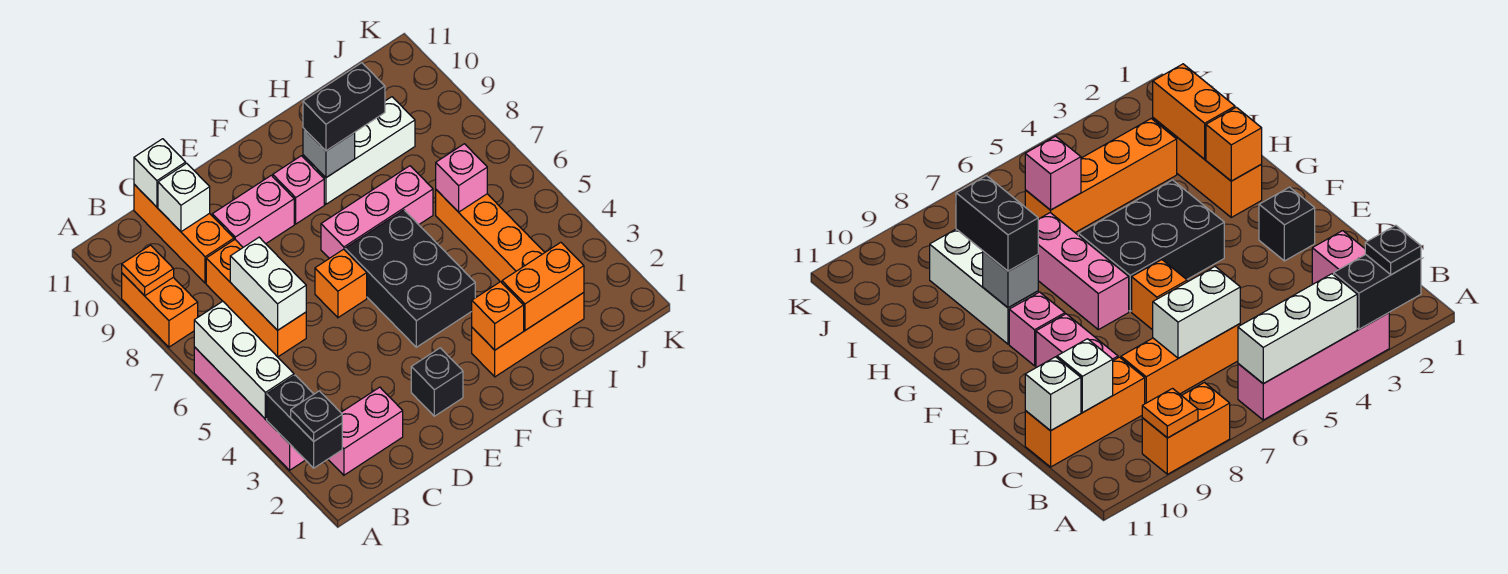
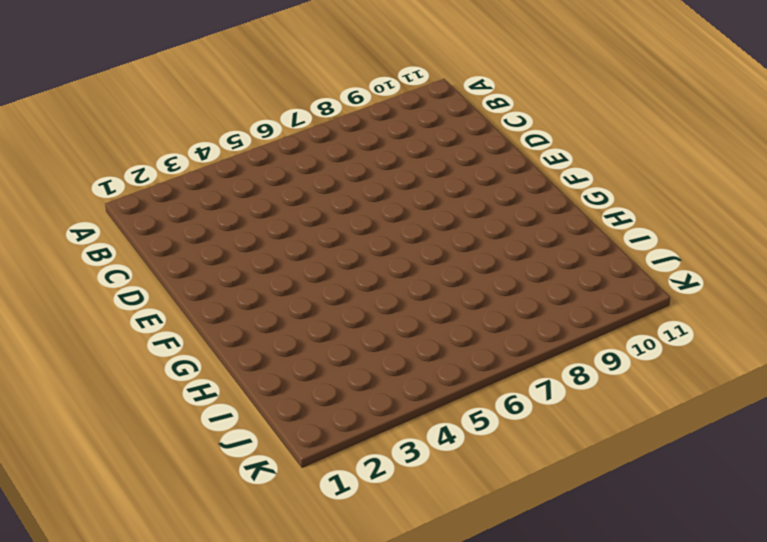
none -> pink brick A3:A6 level 1
none -> orange brick A8:A9 level 1
none -> pink brick B2:C2 level 1

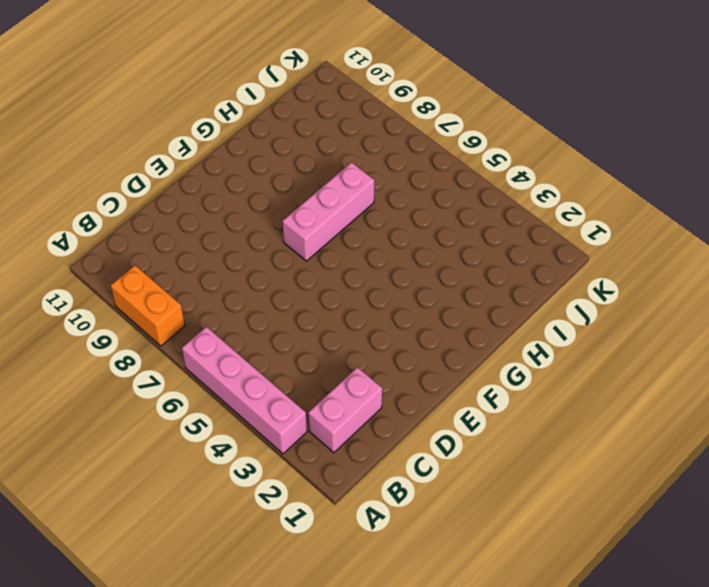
none -> orange brick C6:C8 level 1
none -> orange brick C9:C11 level 1
none -> pink brick D9:E9 level 1

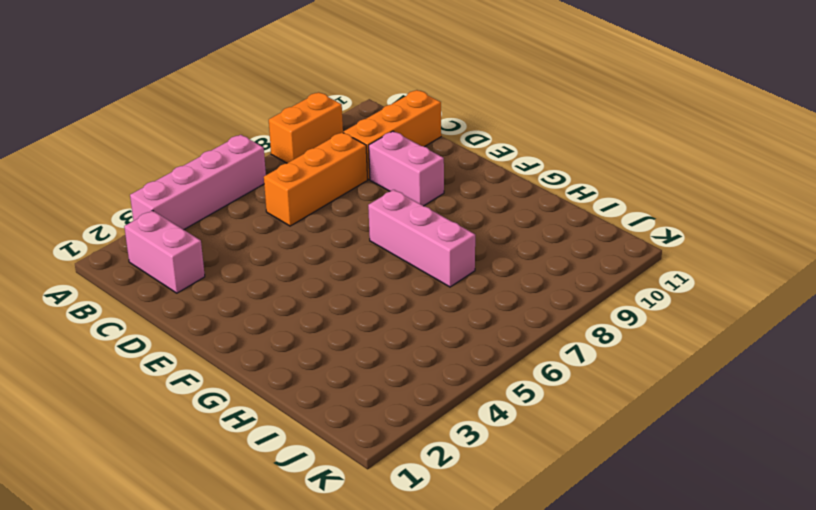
none -> black brick E2 level 1
none -> orange brick E6 level 1
none -> black brick F4:G6 level 1

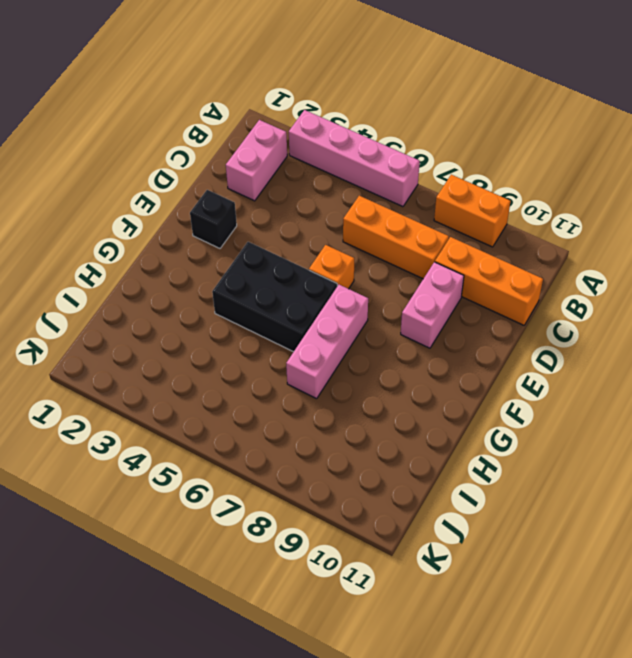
none -> pink brick F9 level 1
none -> orange brick G2:I2 level 1
none -> white brick G9:I9 level 1

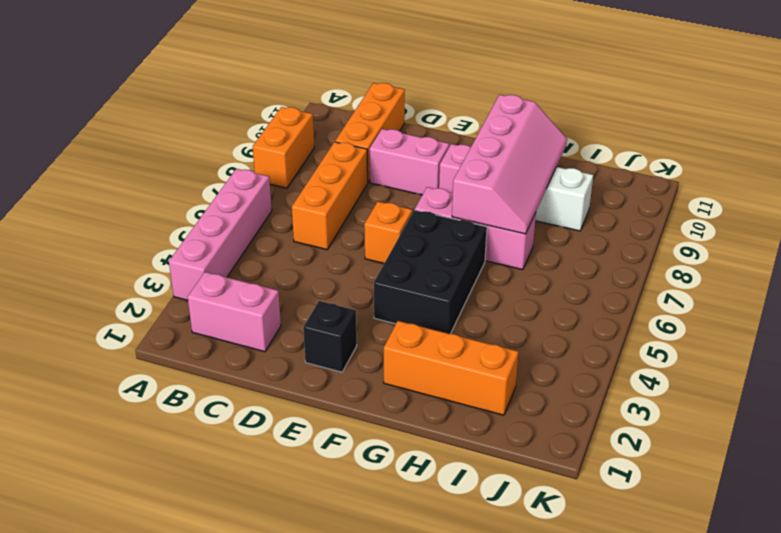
pink slope G7:H10 level 2 top G -> grey brick G9 level 2
none -> orange brick I3:I6 level 1
none -> black brick A2:A3 level 2
none -> white brick A4:A6 level 2

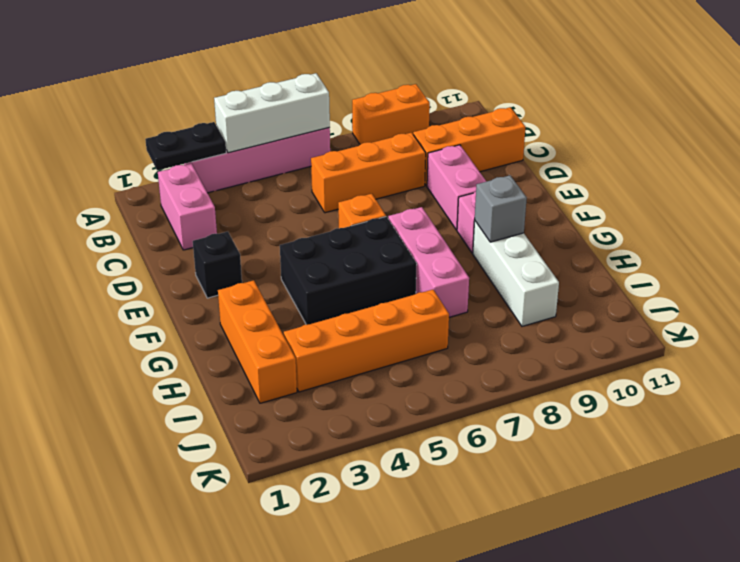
black plate A2:A3 level 2 -> black brick A2:A3 level 2
none -> orange plate A9 level 2
none -> white brick C6:C7 level 2
none -> white brick C10 level 2

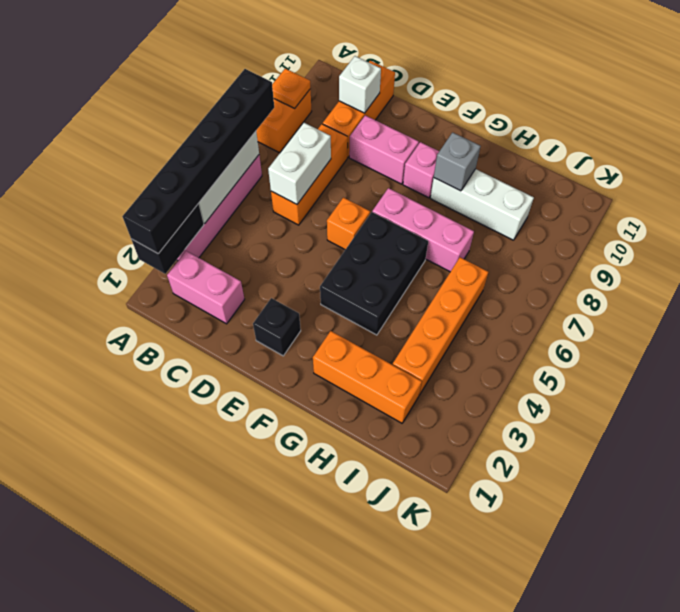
black brick A2:A7 level 3 -> black plate A2 level 3
none -> white brick C11 level 2
none -> orange brick G2 level 2
none -> orange brick H2:I2 level 2

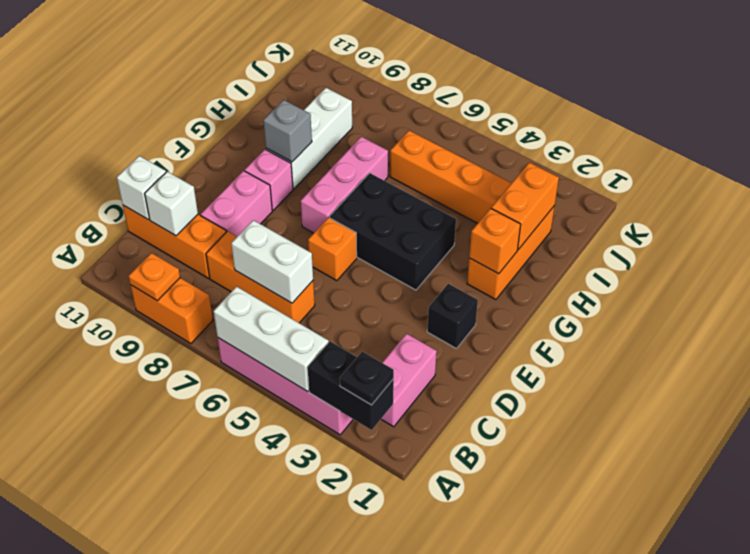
none -> pink brick I6 level 2
none -> black brick G9:H9 level 3

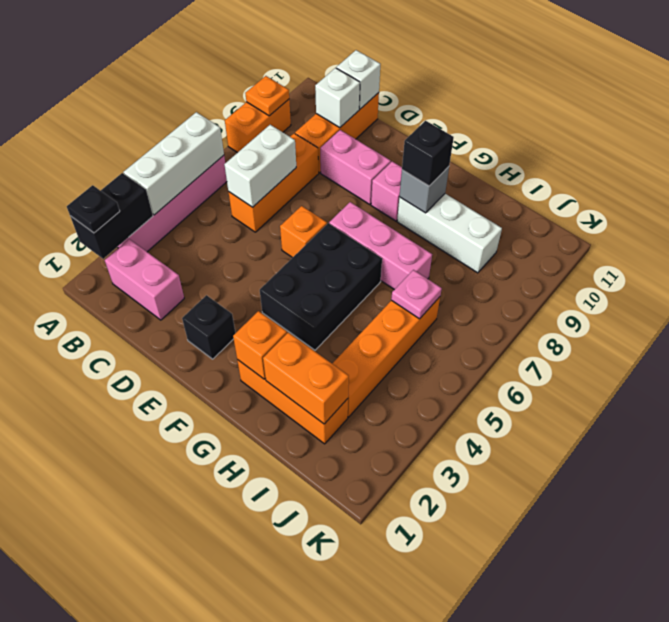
black brick G9 level 3 -> black brick G9:H9 level 3
pink plate I6 level 2 -> pink brick I6 level 2

